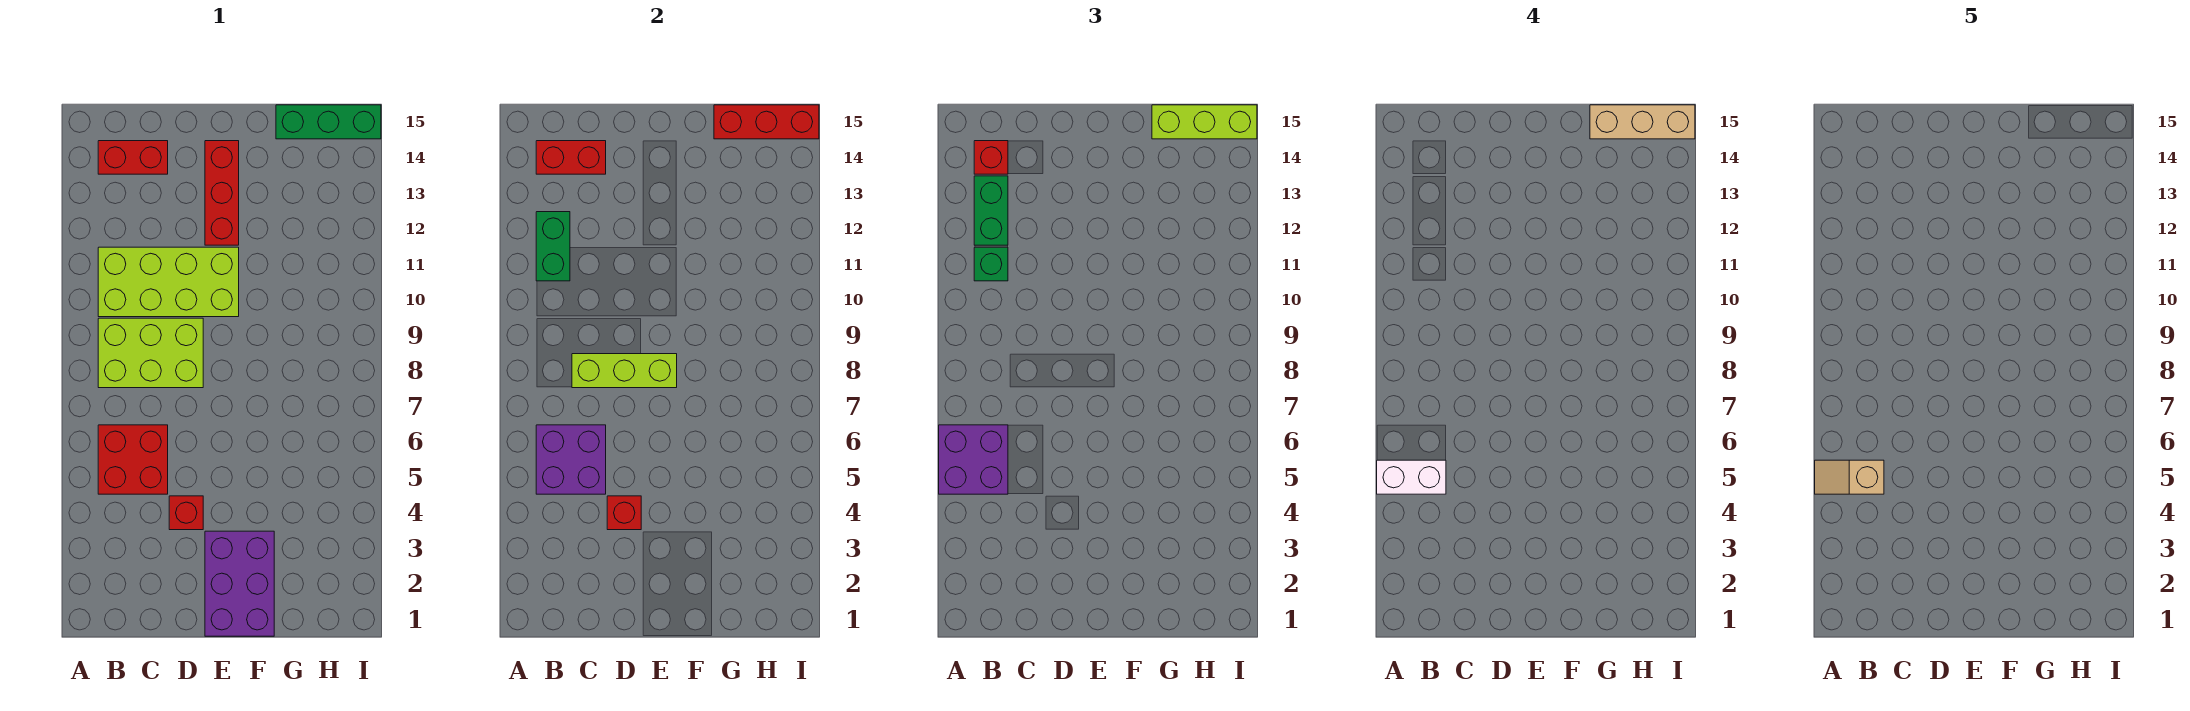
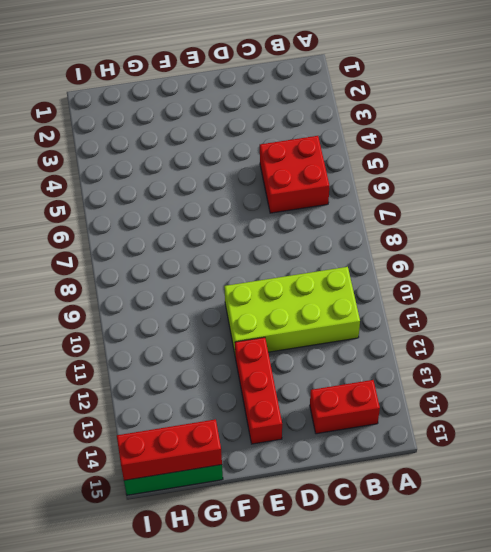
none -> lime brick B8:D9 level 1
none -> red brick D4 level 1
none -> purple brick E1:F3 level 1

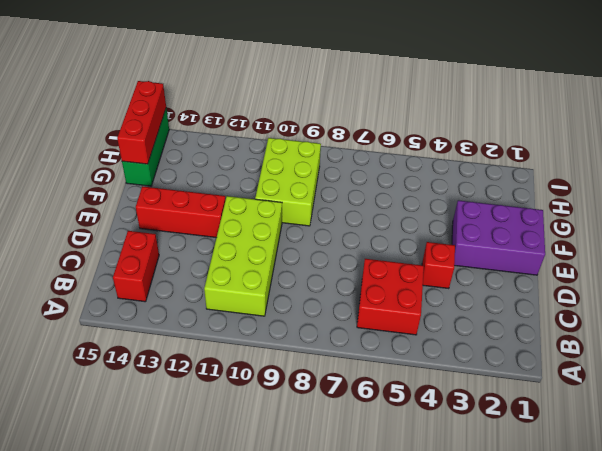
lime brick F9:H10 level 1 -> lime brick B8:D9 level 1
none -> purple brick B5:C6 level 2
none -> green brick B11:B12 level 2
none -> red brick B14:C14 level 2

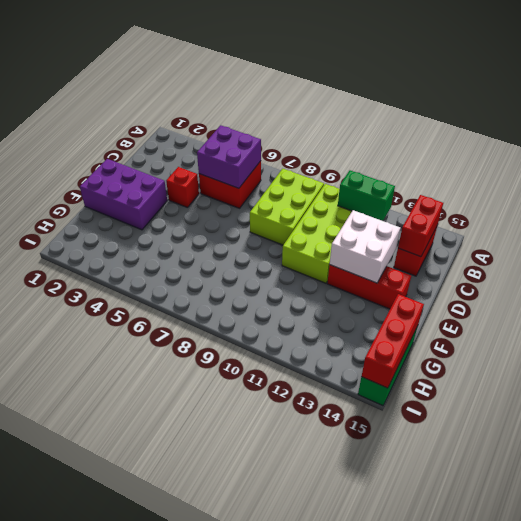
white brick D12:E13 level 2 -> none
none -> lime brick C8:E8 level 2
none -> red brick D4 level 2
none -> purple brick A5:B6 level 3

